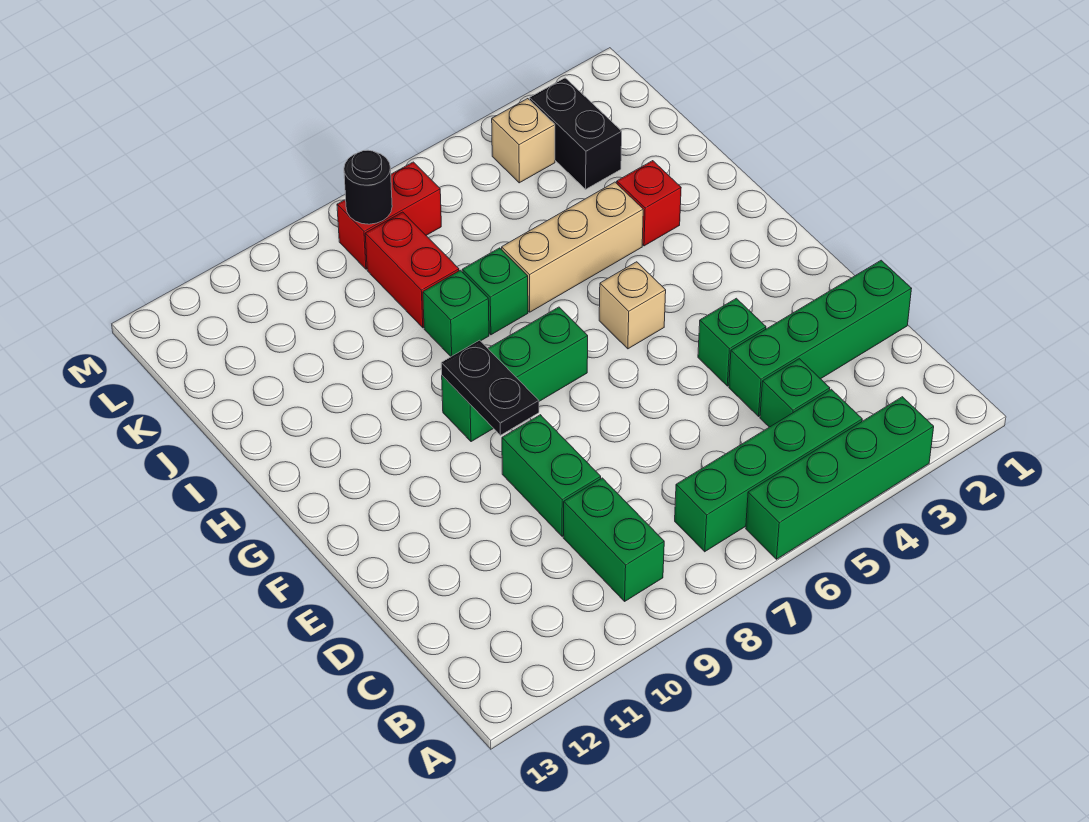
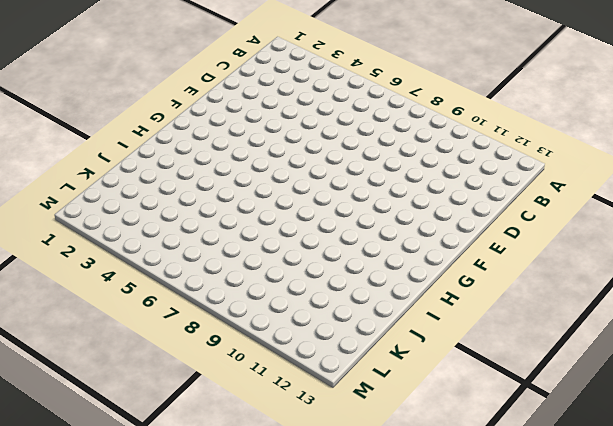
none -> green brick A3:A6 level 1
none -> green brick B4:B7 level 1
none -> green brick B9:C9 level 1

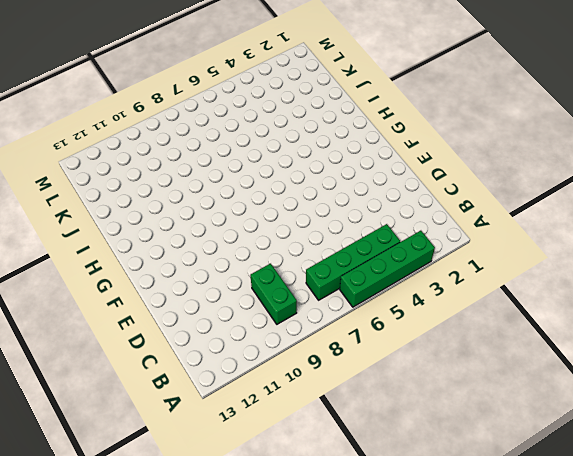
none -> green brick C4 level 1
none -> green brick D1:D4 level 1
none -> green brick D9:E9 level 1

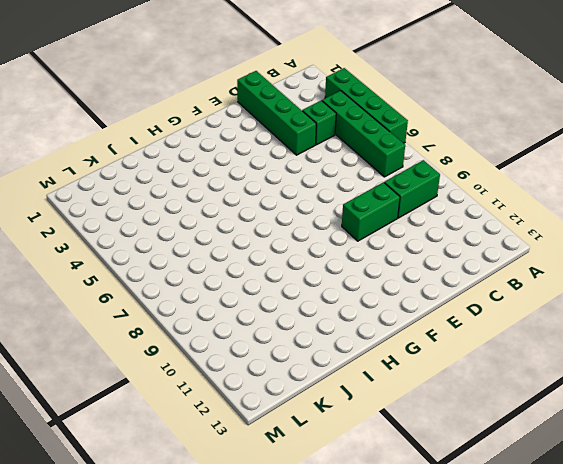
none -> green brick E4 level 1
none -> tan brick G5 level 1
none -> green brick G7:G9 level 1

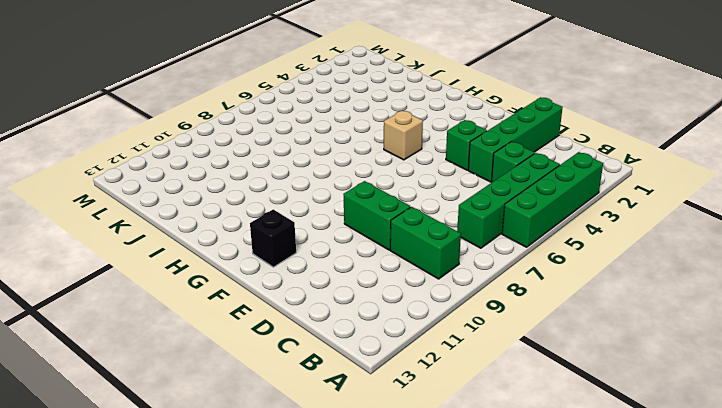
black brick F12 level 1 -> none
none -> green brick G7:G9 level 1
none -> red brick I3 level 1
none -> tan brick I4:I6 level 1

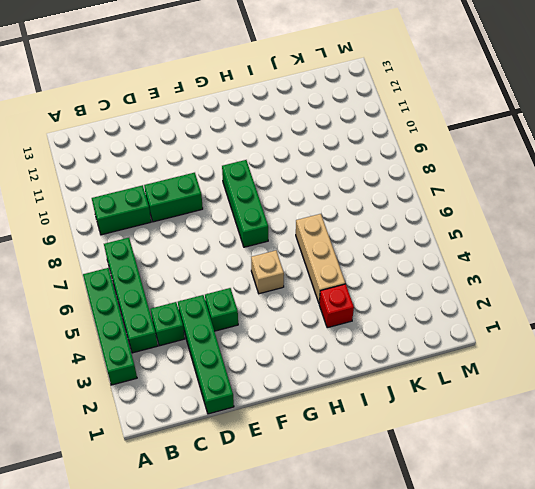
none -> green brick I7 level 1
none -> green brick I8 level 1
none -> red brick J8:K8 level 1

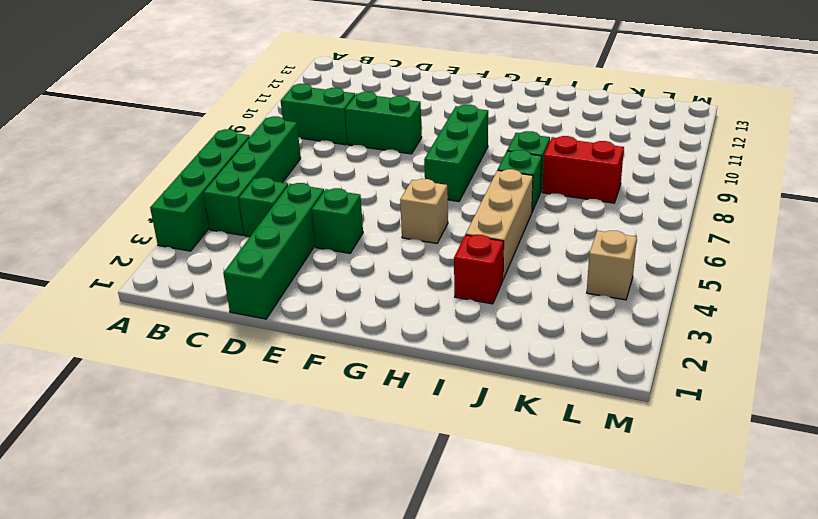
none -> black brick K3:L3 level 1
none -> red brick L7:L8 level 1
none -> black plate F9:G9 level 2

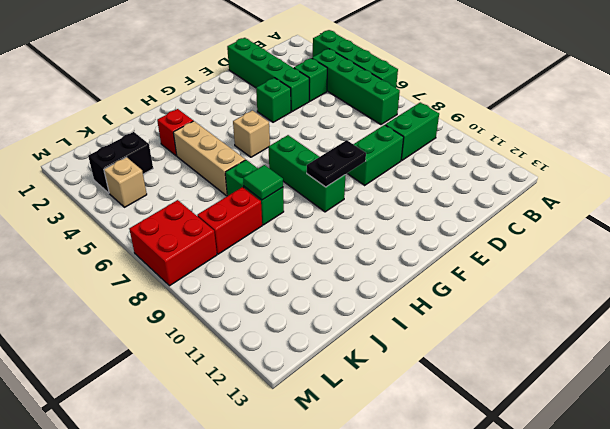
green tile I8 level 2 -> none
red brick L7:M8 level 1 -> red brick L7:L8 level 1
none -> black round brick L8 level 2

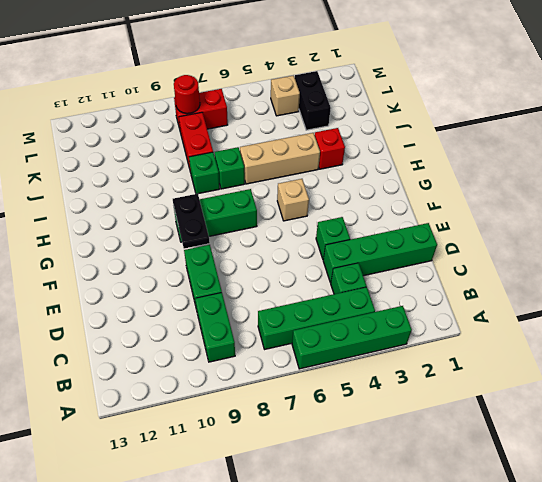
red round brick L8 level 2 -> black round brick L8 level 2

